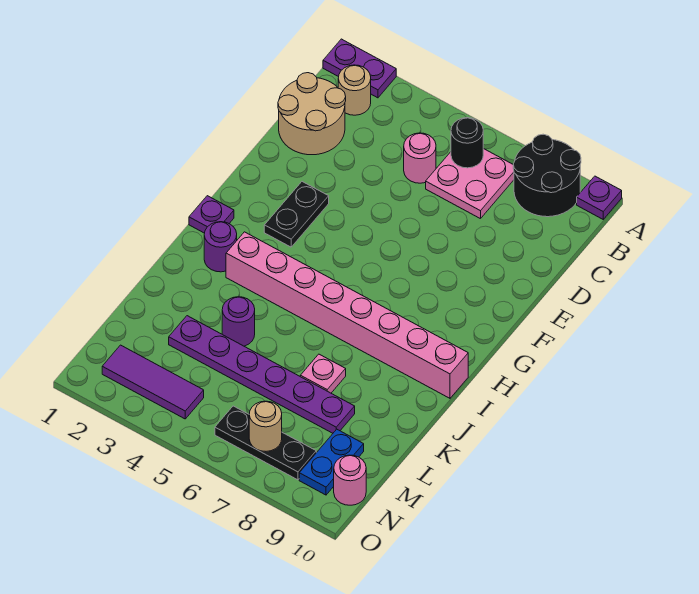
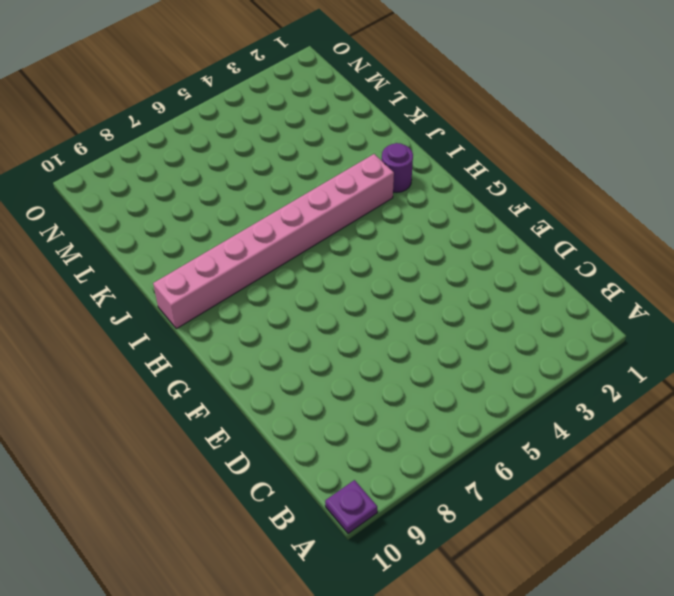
none -> purple plate A1:A2 level 1
none -> black round brick A8:B9 level 1
none -> tan round brick B2 level 1

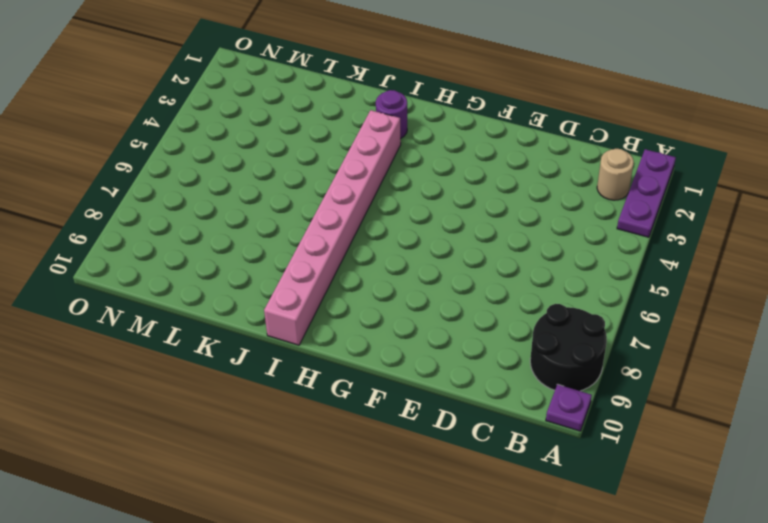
purple plate A1:A3 level 1 -> purple plate A1:A2 level 1
none -> pink plate B6:C7 level 1
none -> tan round brick C1:D2 level 1
none -> pink round brick C5 level 1

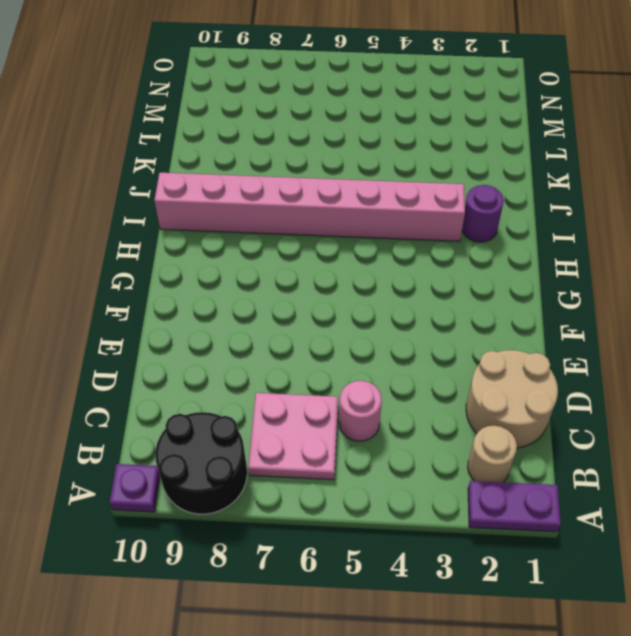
none -> black plate F3:G3 level 1
none -> purple plate H1 level 1
none -> purple round brick K4 level 1

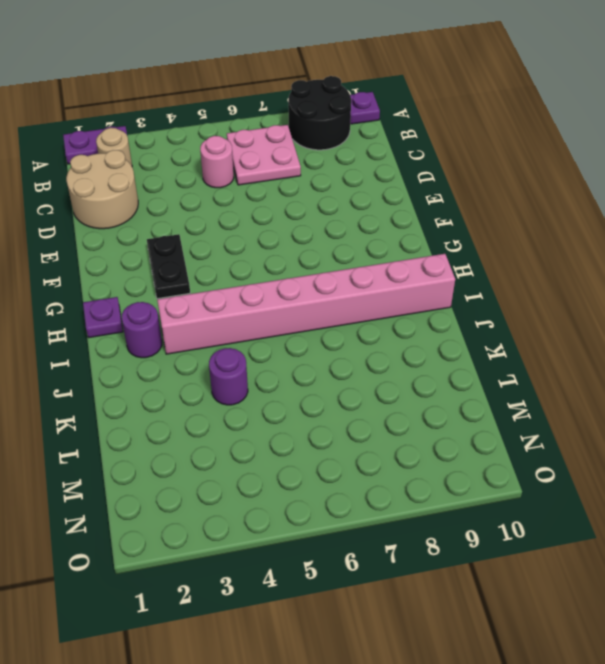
none -> pink plate K7 level 1
none -> purple plate L3:L8 level 1
none -> blue plate M9:N9 level 1

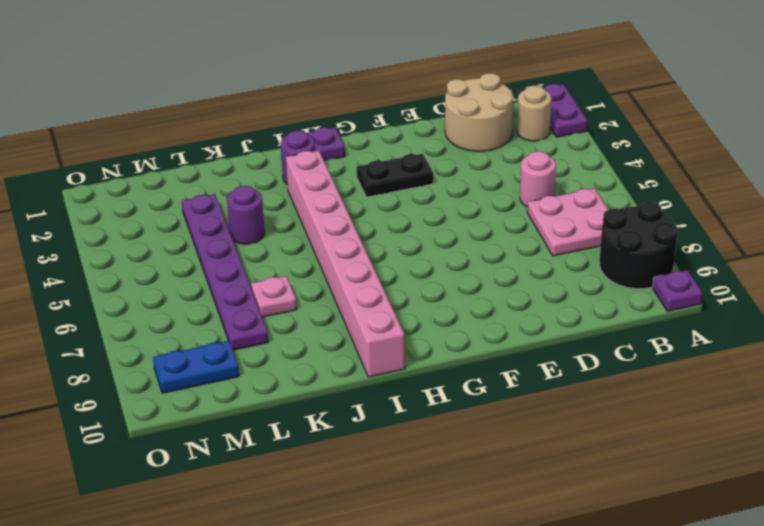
none -> purple tile N2:N4 level 1
none -> black plate N6:N8 level 1
none -> pink round brick N10 level 1

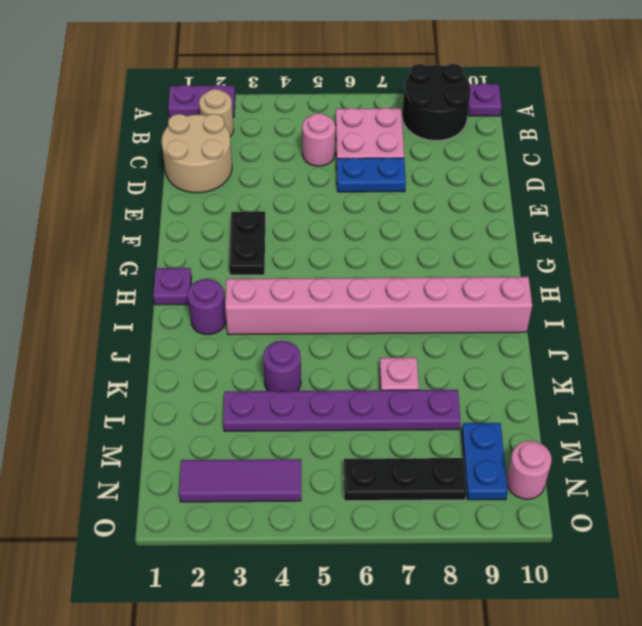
blue plate D6:D7 level 1 -> none
none -> black round brick B6 level 2
none -> tan round brick N7 level 2

